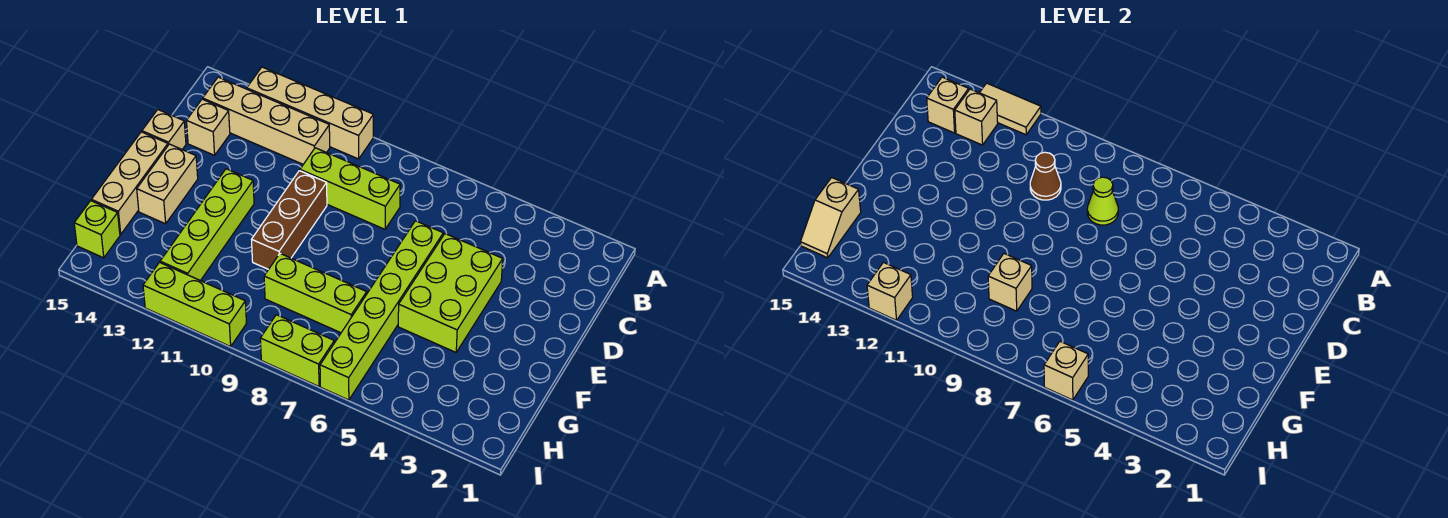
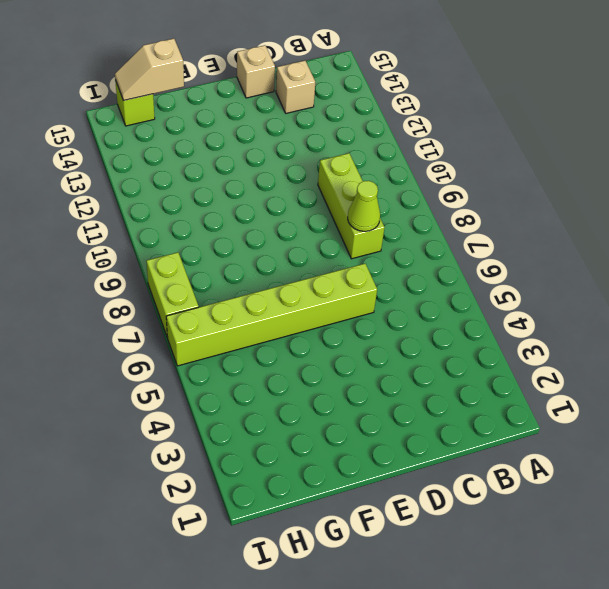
none -> tan brick A10:A13 level 1
none -> tan brick B11:B14 level 1
none -> lime brick D4:F5 level 1

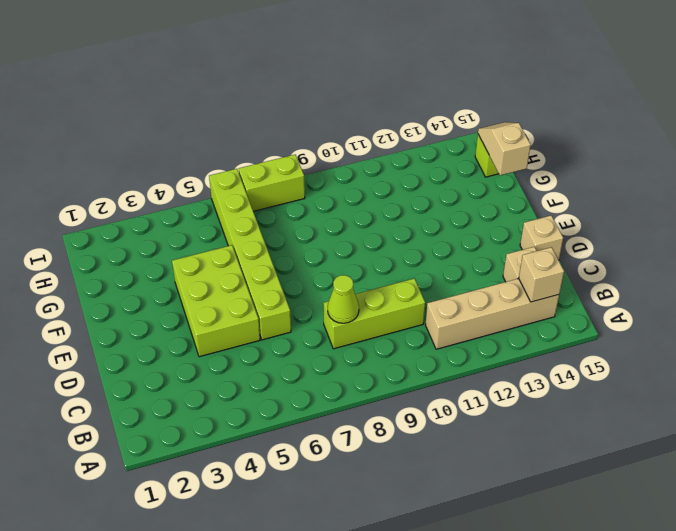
none -> tan brick A10:A13 level 1
none -> brown brick D10:F10 level 1
none -> lime brick E12:H12 level 1

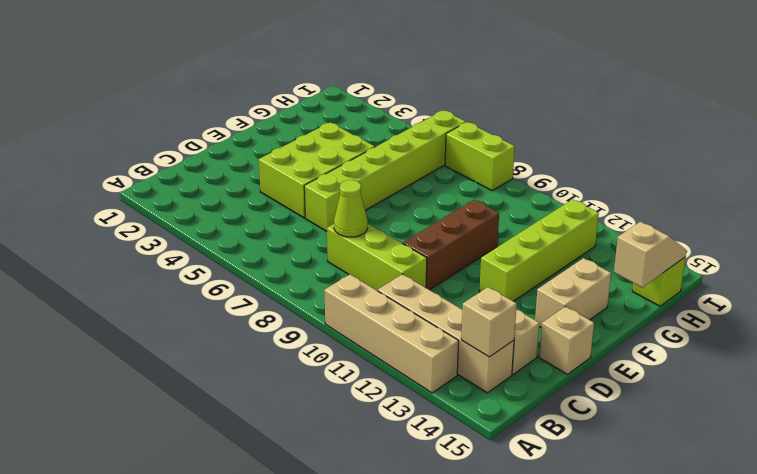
none -> tan brick E15:G15 level 1
none -> lime brick G7:G9 level 1
none -> lime brick I10:I12 level 1

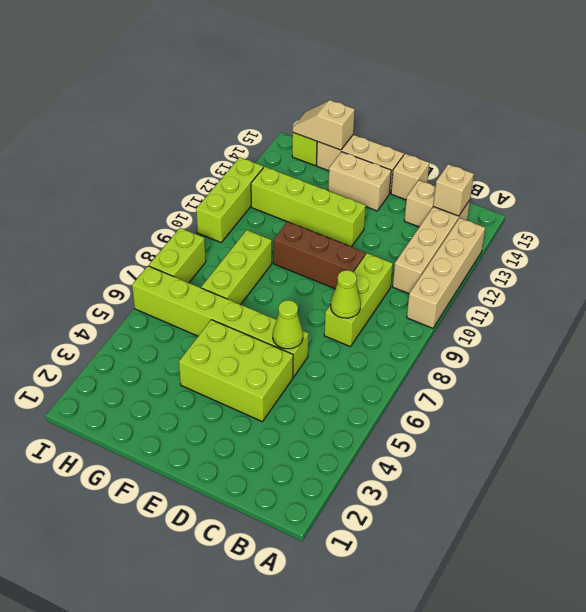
lime cone D6 level 2 -> none
none -> tan tile A12:A13 level 2
none -> tan brick B13 level 2
none -> brown cone C10 level 2

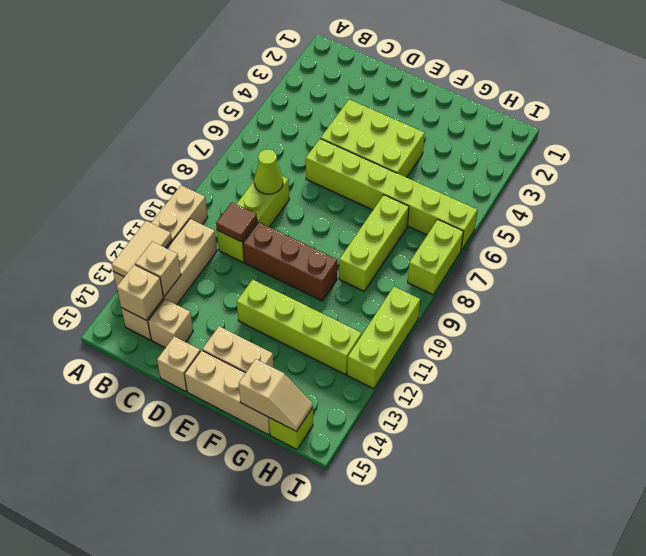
brown tile C10 level 2 -> brown cone C10 level 2
none -> tan brick G9 level 2
none -> tan brick I6 level 2
none -> tan brick I12 level 2

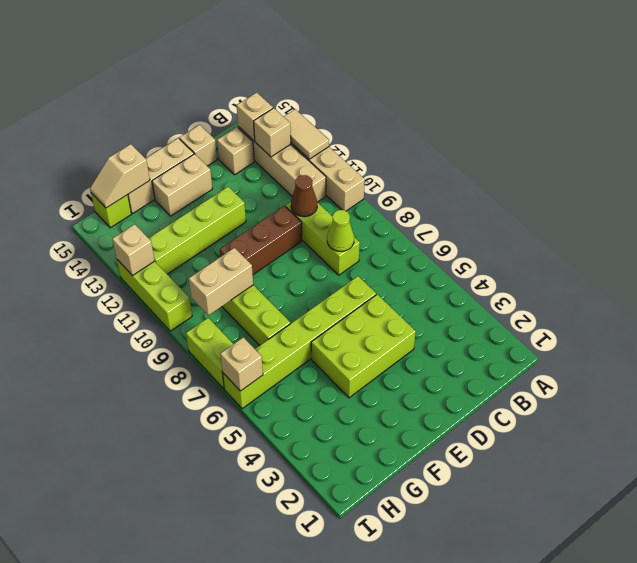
tan brick G9:H9 level 2 -> tan brick G9 level 2

